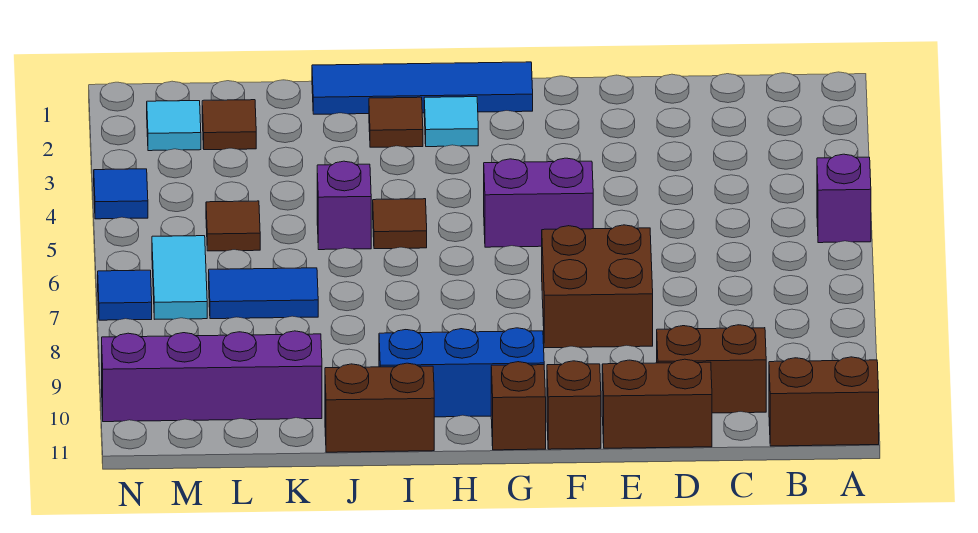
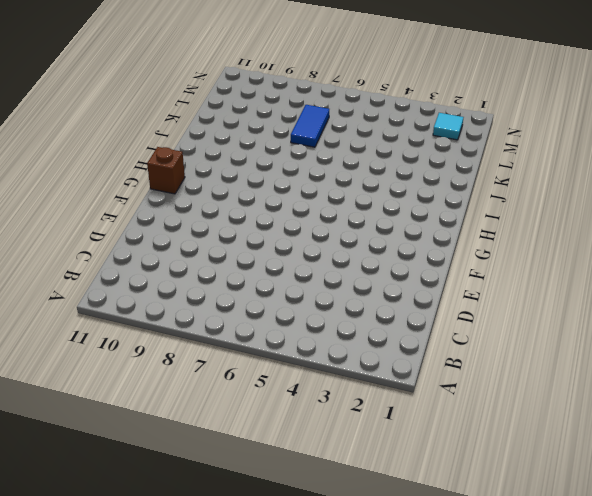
none -> purple brick A5 level 1
none -> brown brick A11:B11 level 1
none -> brown brick C10:D10 level 1

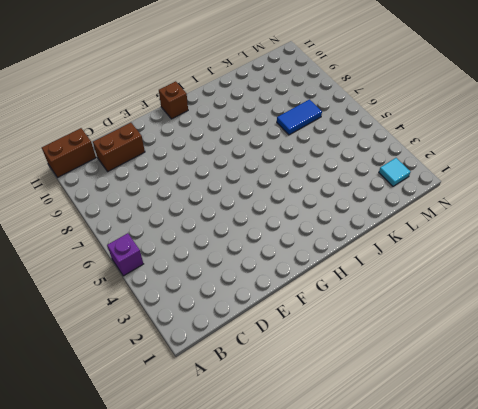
none -> brown brick D11:E11 level 1
none -> brown brick E7:F8 level 1
none -> purple brick F5:G5 level 1

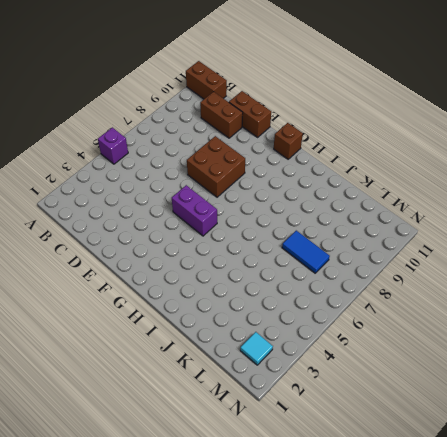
none -> brown brick F11 level 1
none -> blue tile G1:J1 level 1
none -> blue brick G10:I10 level 1

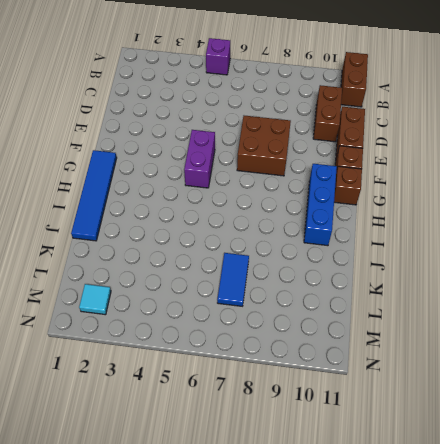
none -> cyan tile H2 level 1
none -> brown tile I2 level 1
none -> brown tile I5 level 1

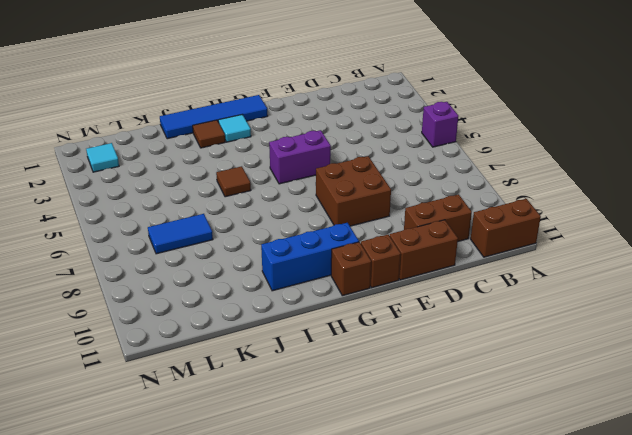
none -> brown brick I11:J11 level 1
none -> purple brick J5 level 1
none -> purple brick K10:N10 level 1

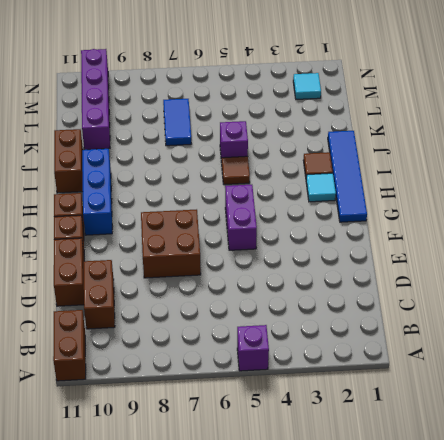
none -> brown tile L2 level 1
none -> brown tile L5 level 1
none -> cyan tile M6:M7 level 1

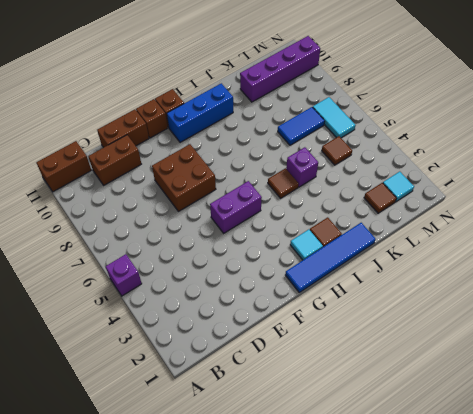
none -> brown brick I11:J11 level 1
none -> blue tile N4 level 1
none -> blue tile N7 level 1

